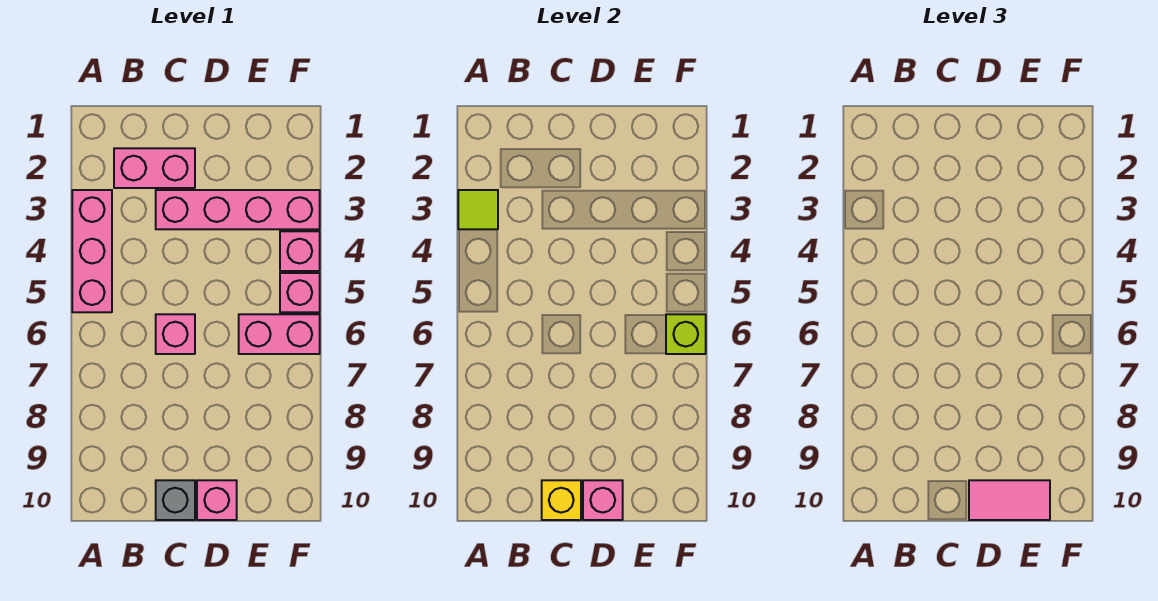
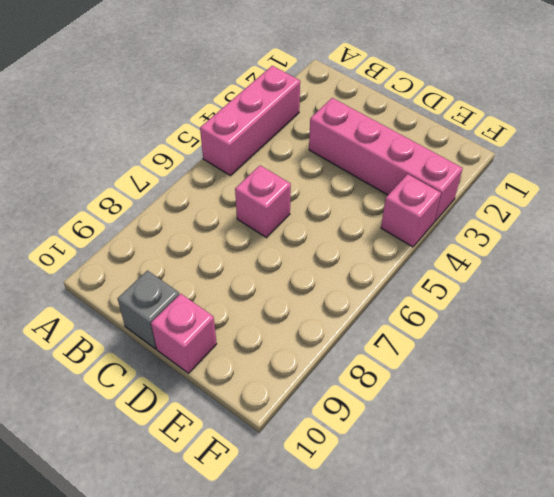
none -> pink brick B2:C2 level 1
none -> pink brick E6:F6 level 1
none -> pink brick F5 level 1

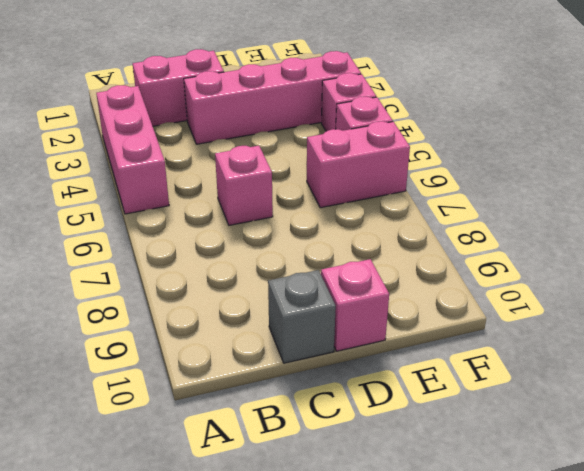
none -> lime tile A3 level 2
none -> yellow brick C10 level 2
none -> pink brick D10 level 2

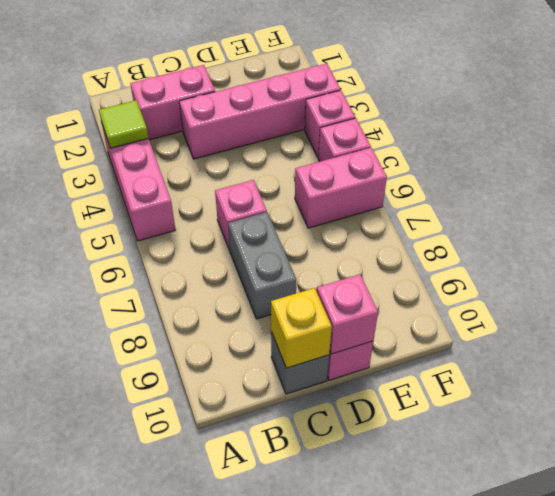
grey brick C7:C8 level 1 -> none
none -> lime brick F6 level 2
none -> pink tile D10:E10 level 3

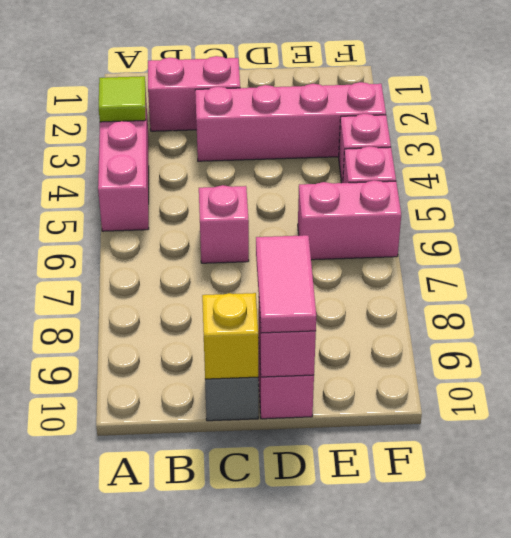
pink tile D9:D10 level 3 -> pink tile D10:E10 level 3
none -> lime brick F6 level 2

